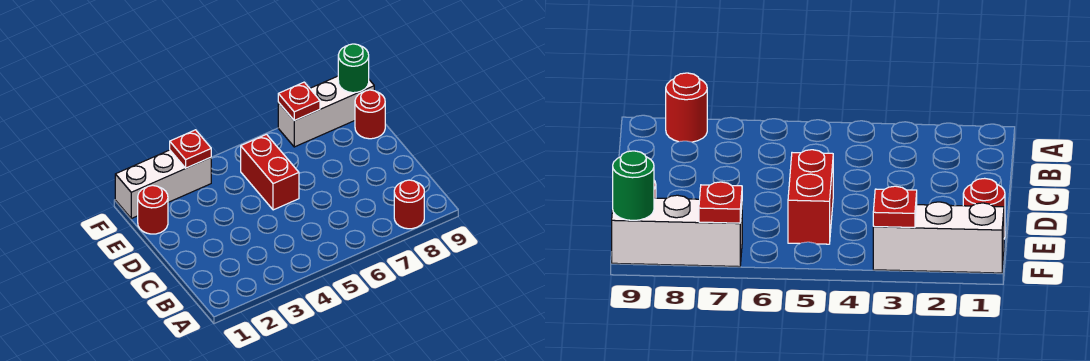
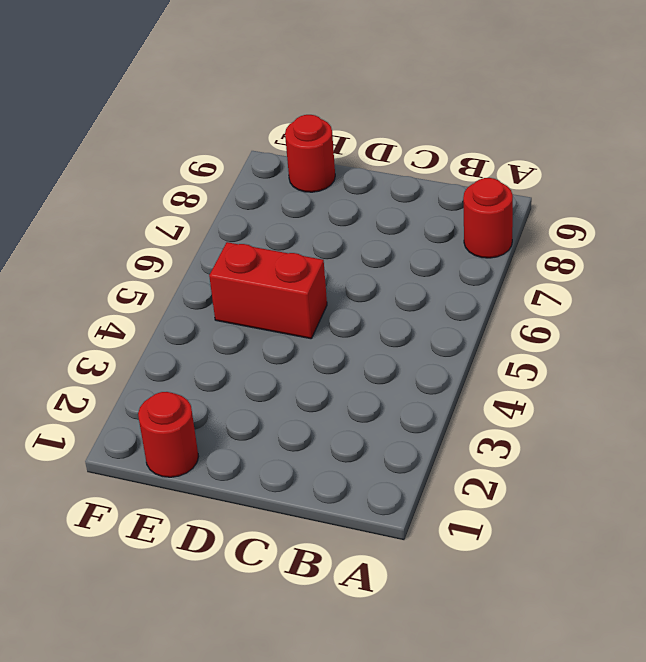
none -> white brick F1:F3 level 1
none -> white brick F7:F9 level 1

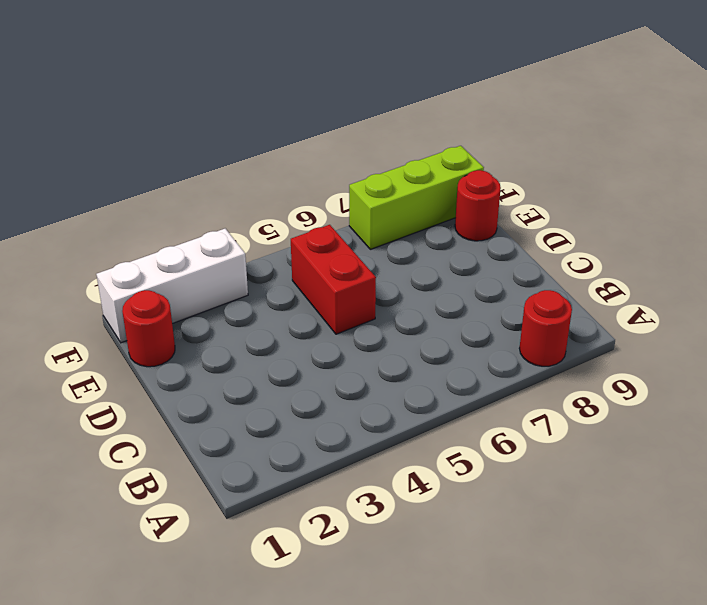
lime brick F7:F9 level 1 -> white brick F7:F9 level 1
none -> red plate F3 level 2
none -> red plate F7 level 2

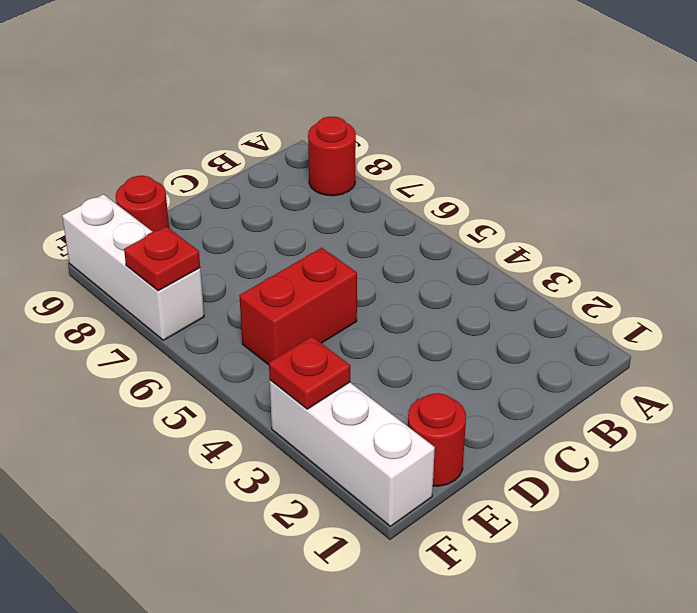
none -> green round brick F9 level 2

